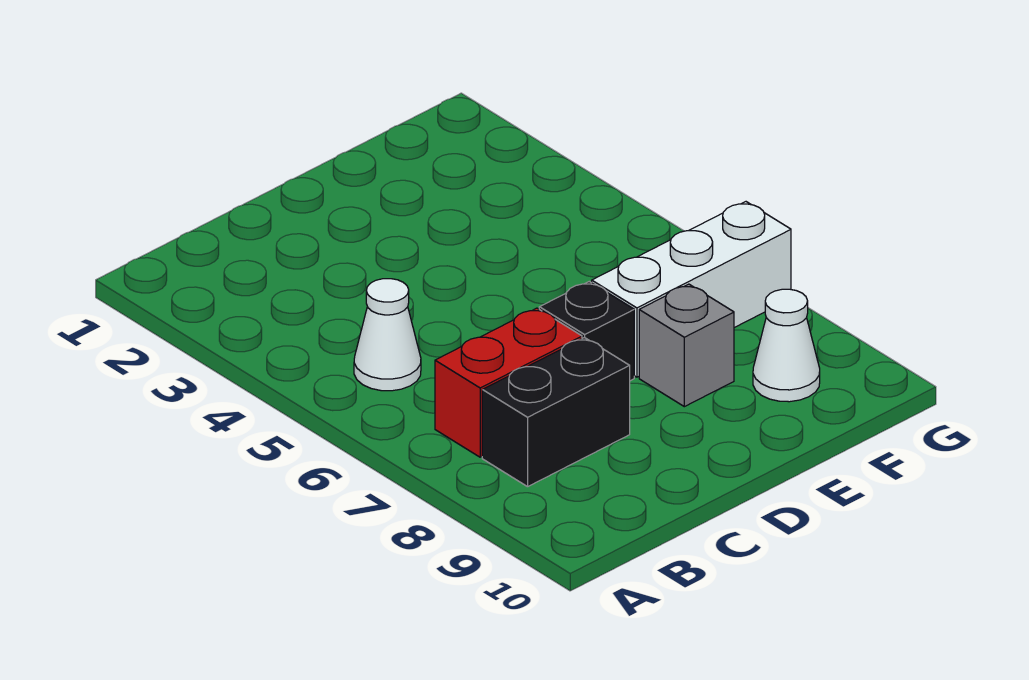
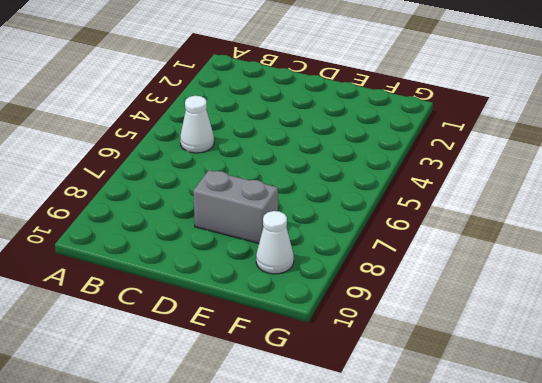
grey brick D8:E8 level 1 -> grey brick E8 level 1
none -> red brick B7:C7 level 1
none -> black brick B8:C8 level 1

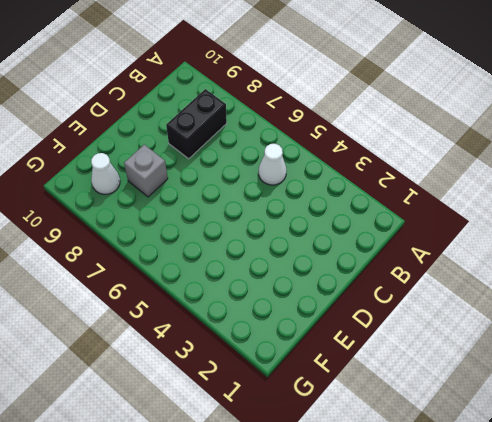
none -> red brick B7:C7 level 1
none -> black brick D7 level 1

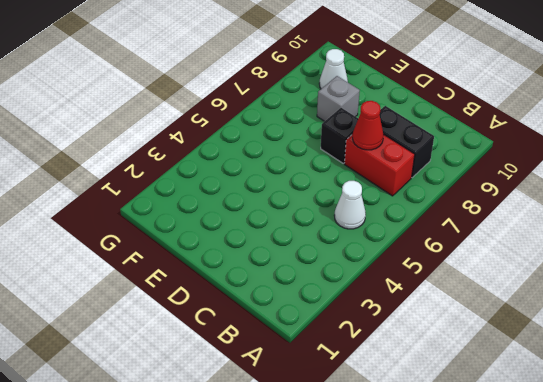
red cone C7 level 2 -> none
none -> white brick E7:G7 level 1

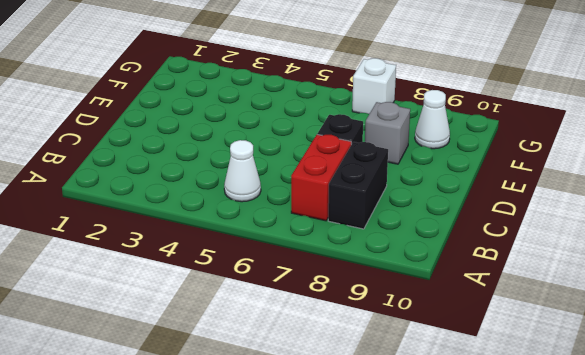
white brick G7 level 1 -> white brick E7:G7 level 1

